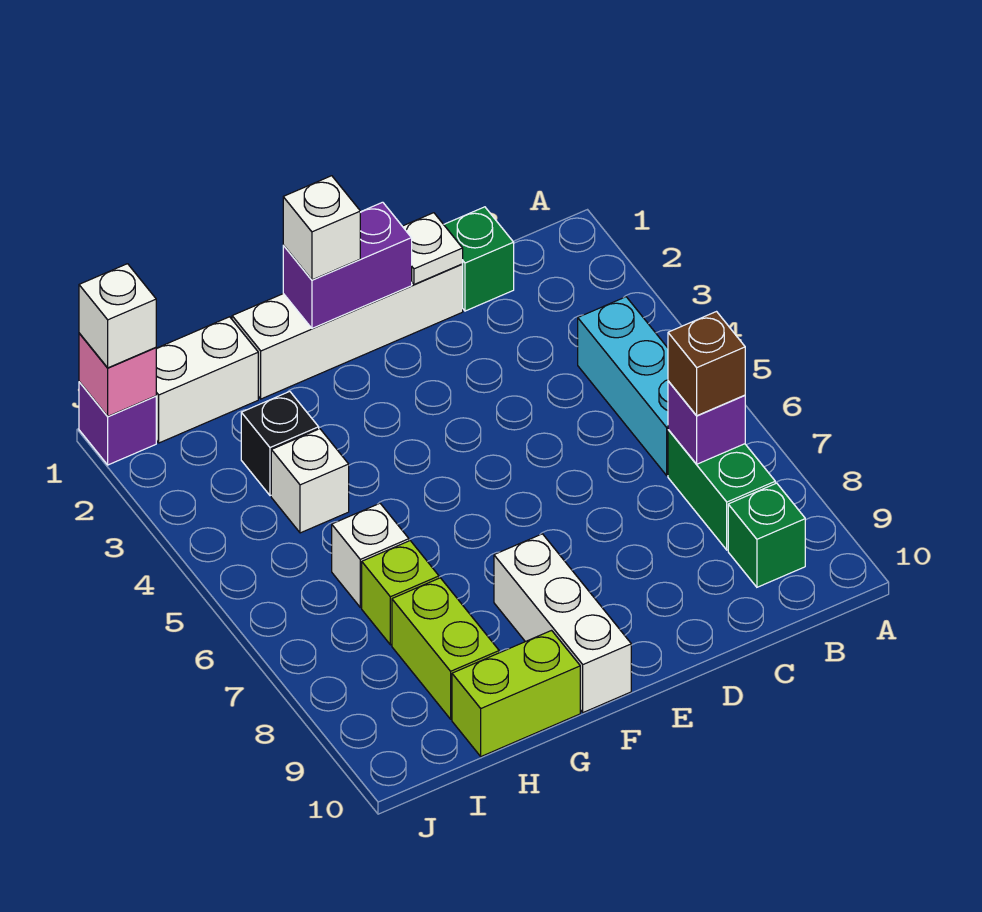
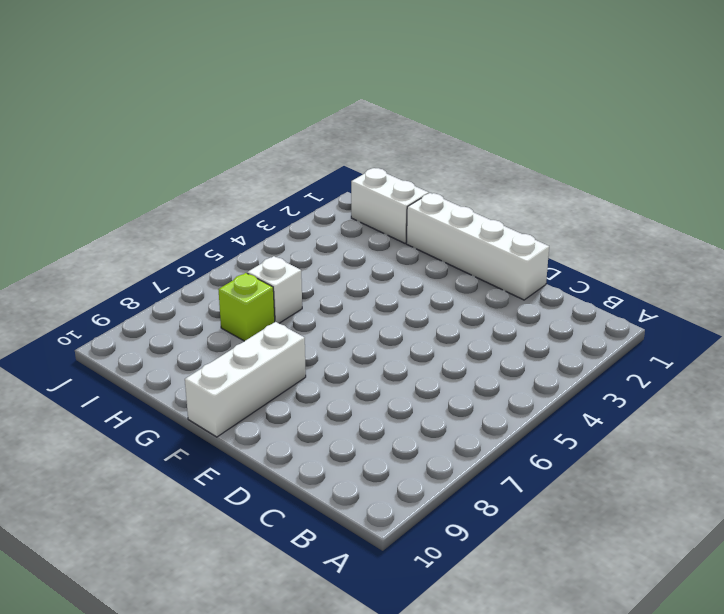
none -> cyan brick B4:B6 level 1
none -> green brick B7:B8 level 1
none -> green brick B9 level 1

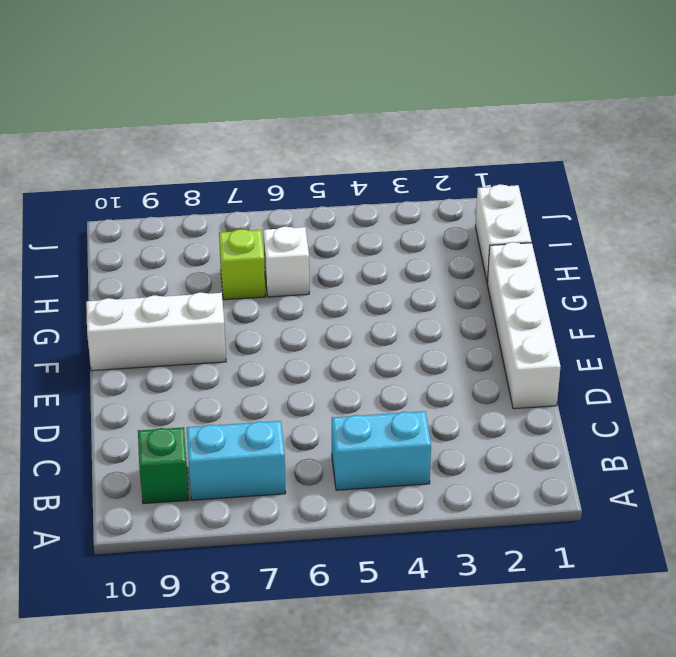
cyan brick B4:B5 level 1 -> cyan brick B4:B6 level 1
cyan brick B7:B8 level 1 -> green brick B7:B8 level 1
none -> green brick C1 level 1
none -> lime brick G10:H10 level 1
none -> black brick H3 level 1

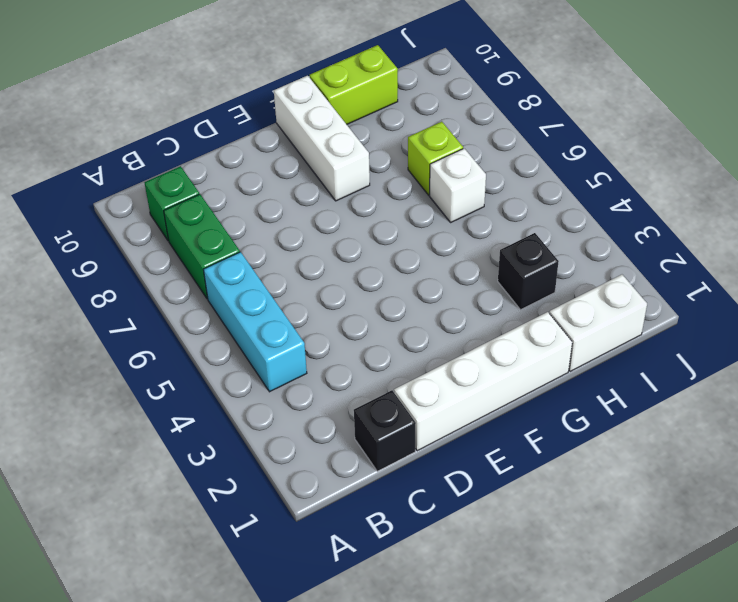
black brick C1 level 1 -> green brick C1 level 1
none -> white brick H4 level 1
none -> lime brick H8:H9 level 1
none -> purple brick J1 level 1

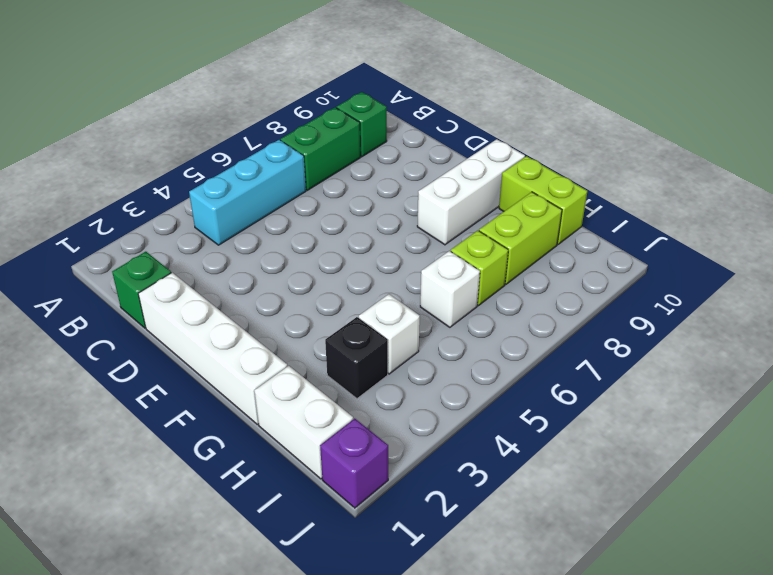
none -> purple brick B7 level 2
none -> white plate D1 level 2
none -> purple brick E1:F1 level 2

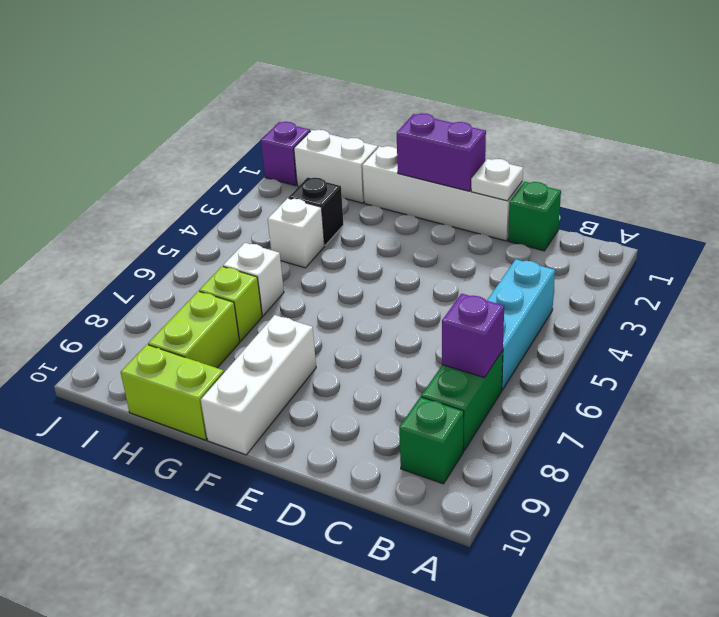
none -> pink brick J1 level 2
none -> brown brick B7 level 3
none -> white brick F1 level 3

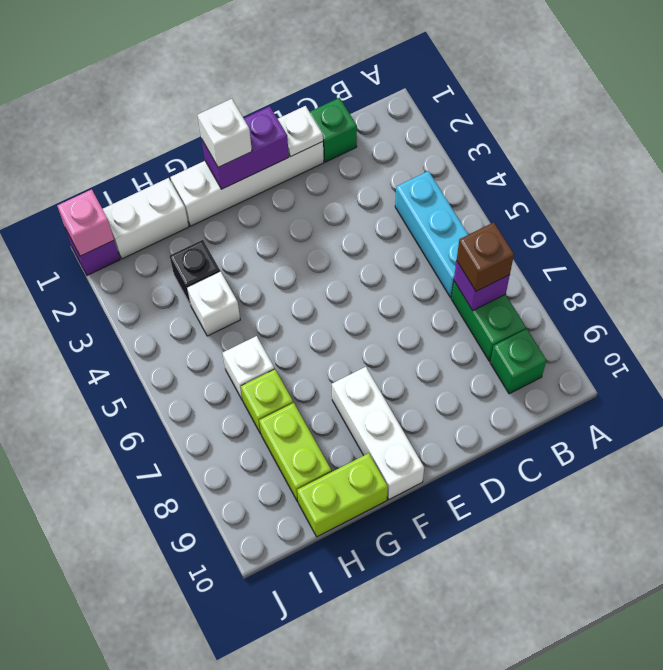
none -> white brick J1 level 3

